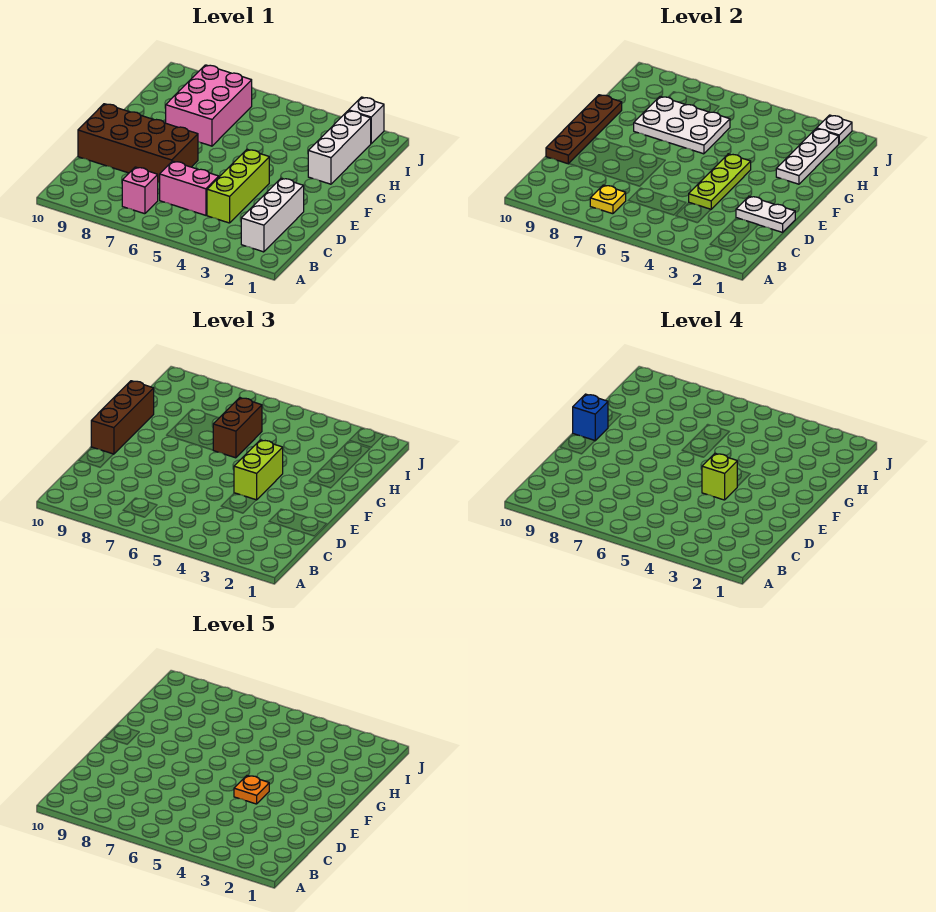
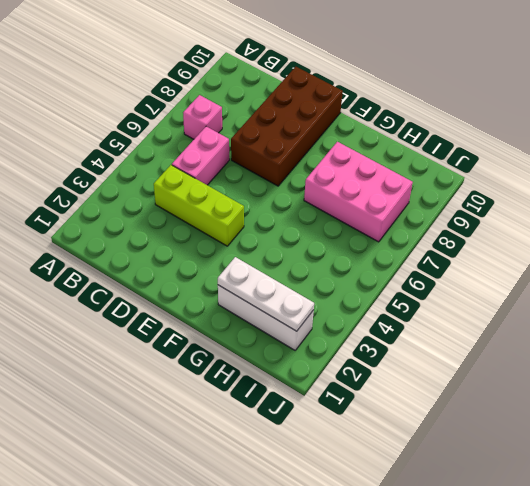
none -> white brick B2:D2 level 1
none -> white brick J2 level 1
none -> yellow plate B7 level 2

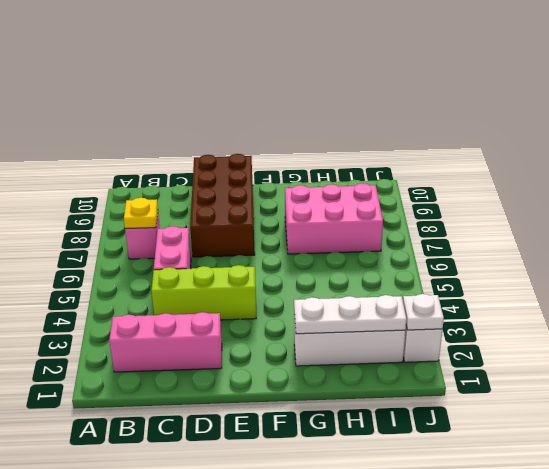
pink brick B2:D2 level 1 -> white brick B2:D2 level 1
none -> white plate D1:D2 level 2
none -> lime plate D4:F4 level 2
none -> brown plate D10:G10 level 2

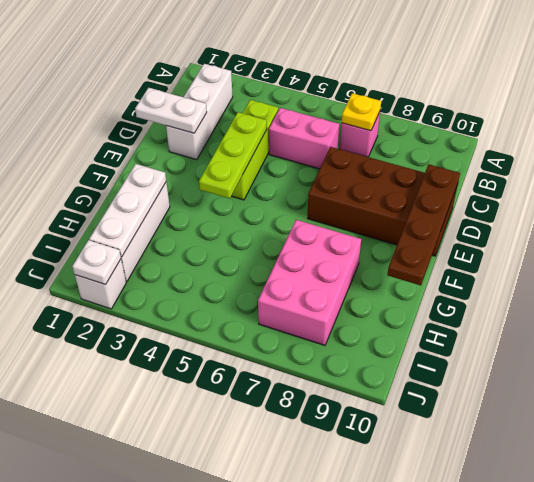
none -> white plate G6:H8 level 2
none -> lime brick E4:F4 level 3
none -> brown brick E10:G10 level 3

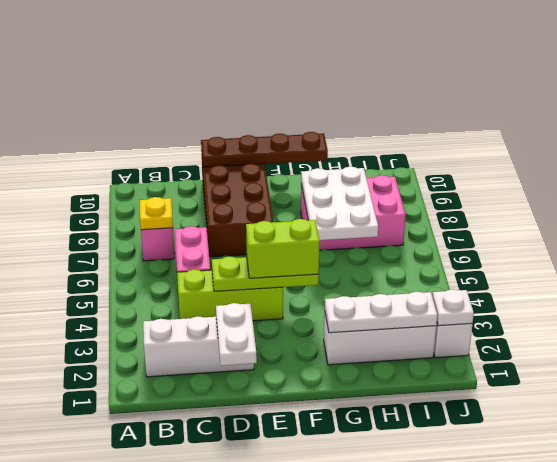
none -> brown brick E10:G10 level 3
none -> brown brick G6:H6 level 3
none -> lime brick E4 level 4

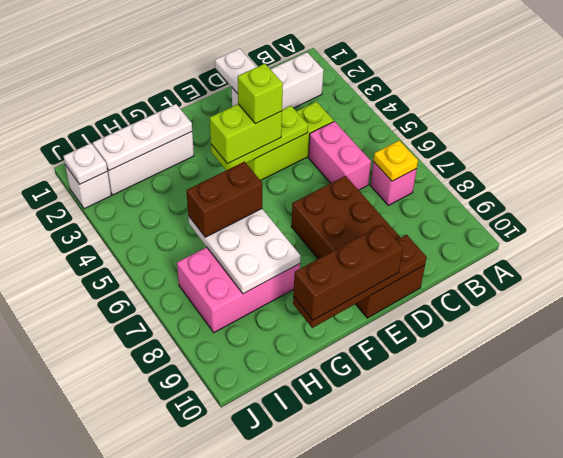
none -> blue brick F10 level 4
none -> orange plate E4 level 5

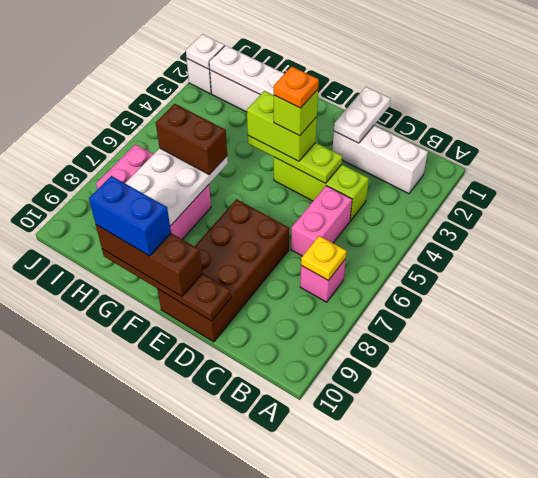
blue brick F10:G10 level 4 -> blue brick F10 level 4

